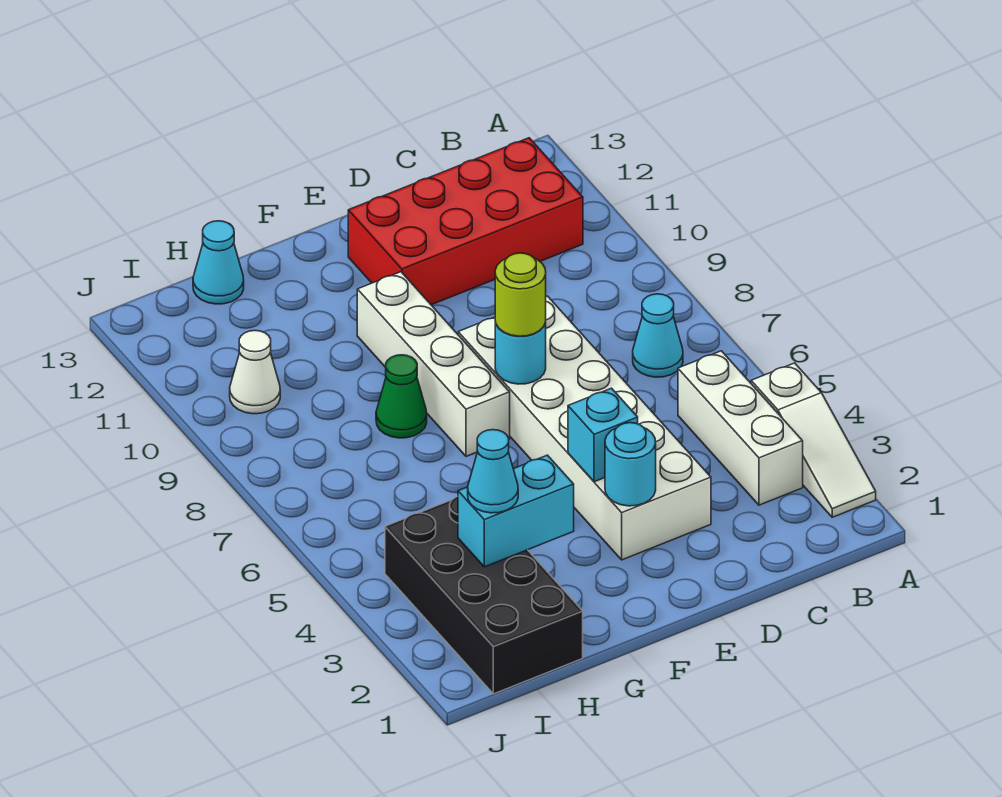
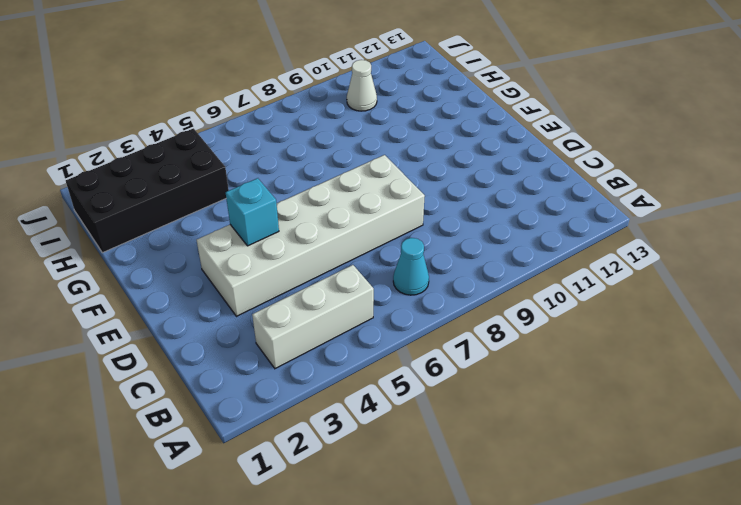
none -> white slope A2:A4 level 1 top 4
none -> red brick B11:E12 level 1
none -> white brick F7:F10 level 1

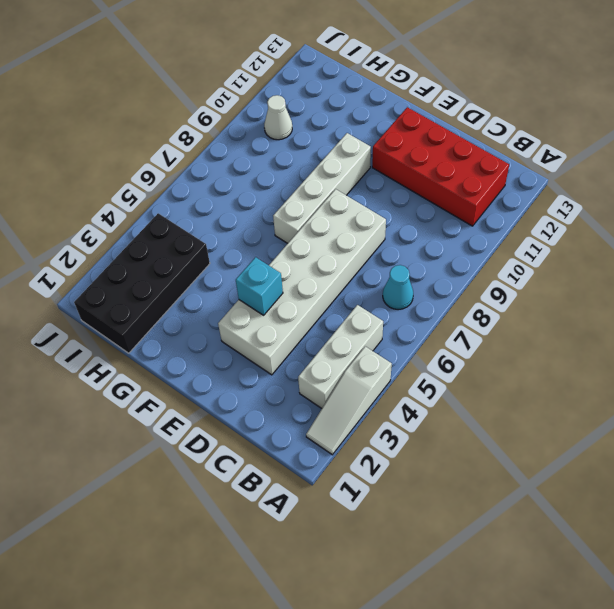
none -> green cone G8 level 1
none -> cyan cone H13 level 1
none -> cyan round brick E3 level 2

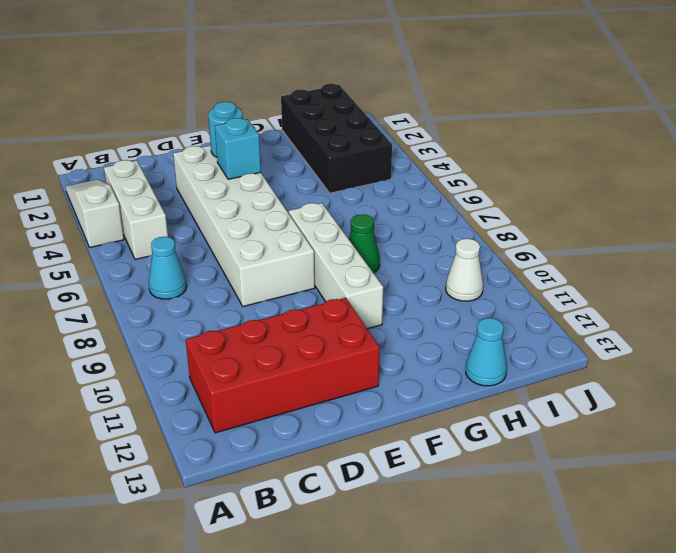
none -> cyan round brick E7 level 2
none -> cyan brick G3:H3 level 2
none -> lime round brick E7 level 3

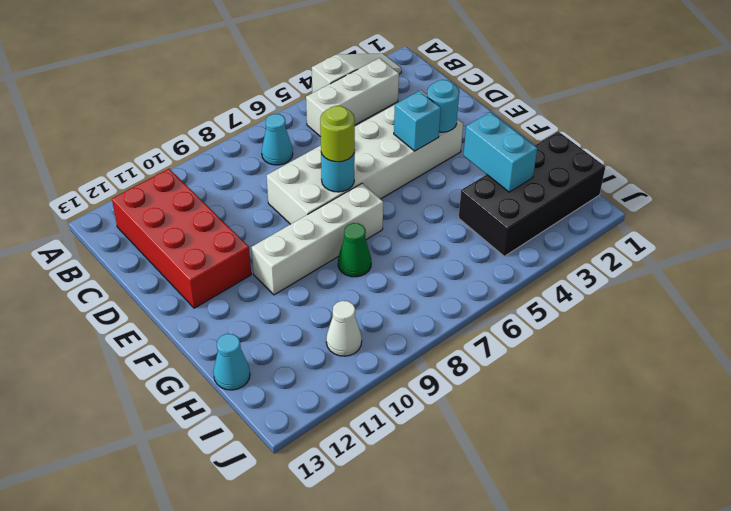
none -> cyan cone H3 level 3

